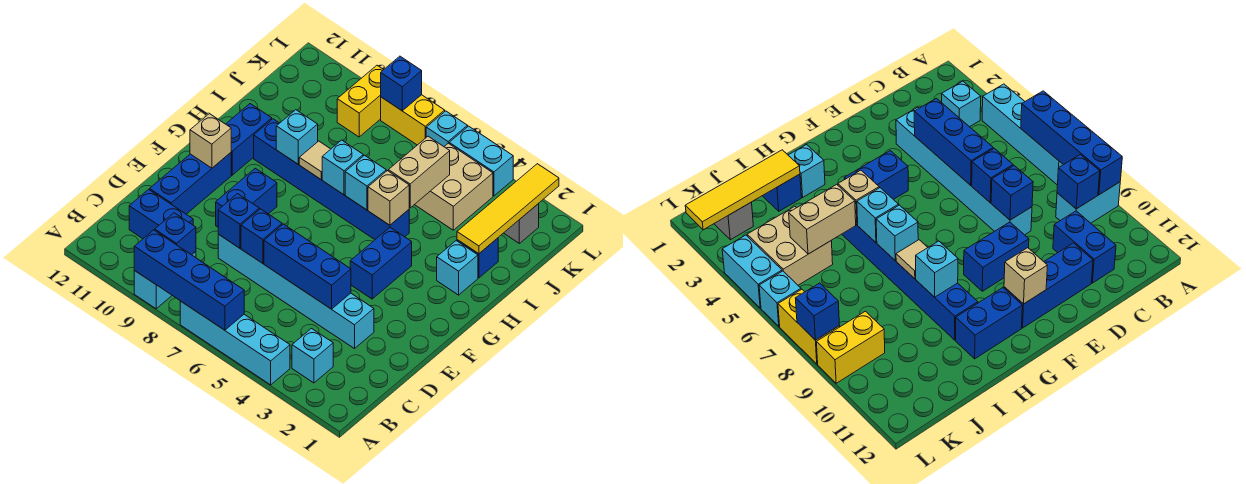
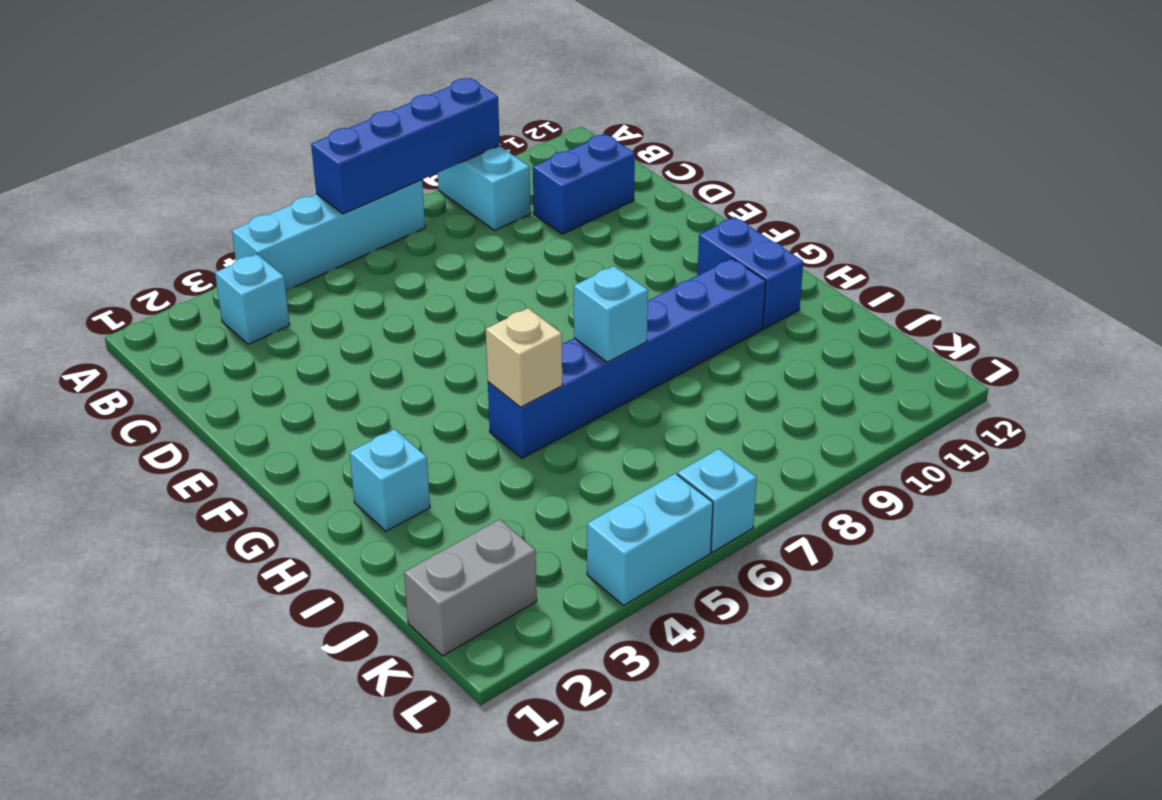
grey brick K1:K2 level 1 -> grey brick K2 level 1
none -> cyan brick D3:D8 level 1
none -> blue brick D11:F11 level 1
none -> blue brick E9:F9 level 1
none -> blue brick F4:G4 level 1

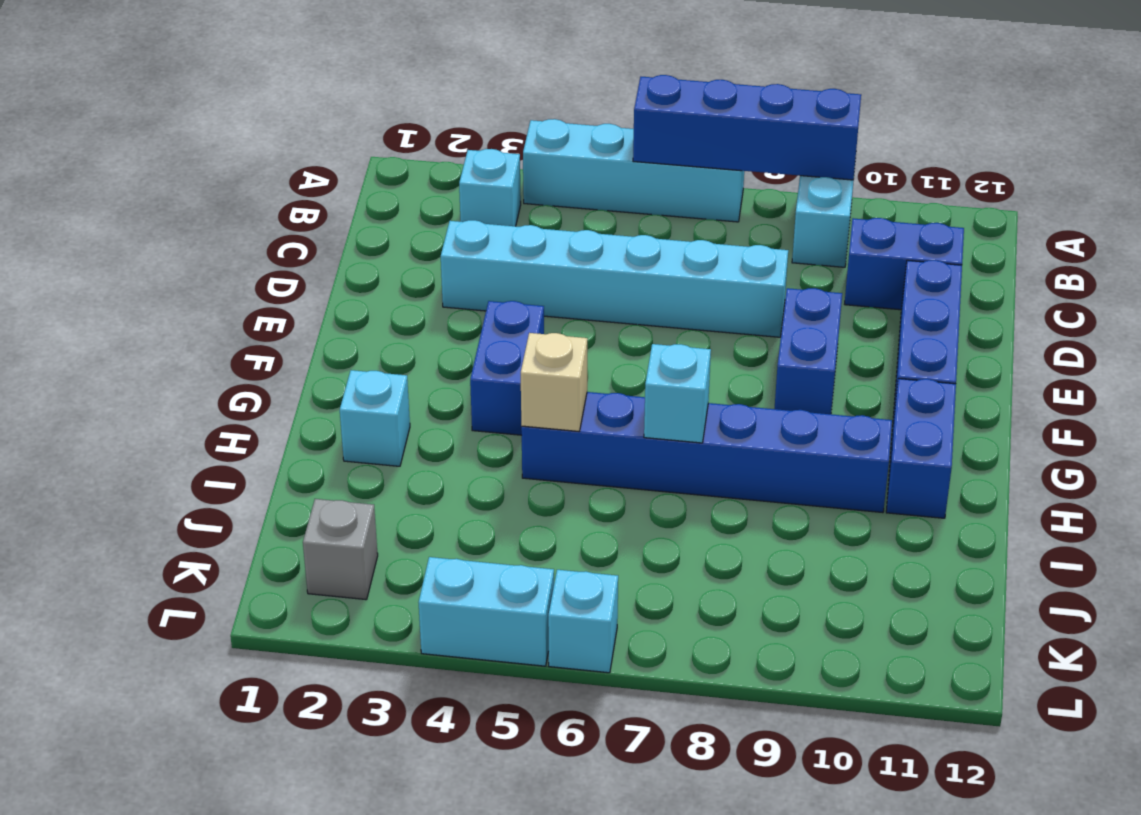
none -> blue brick I2 level 1
none -> tan brick J4:K5 level 1
none -> yellow brick K9:L9 level 1
none -> yellow brick L7:L8 level 1

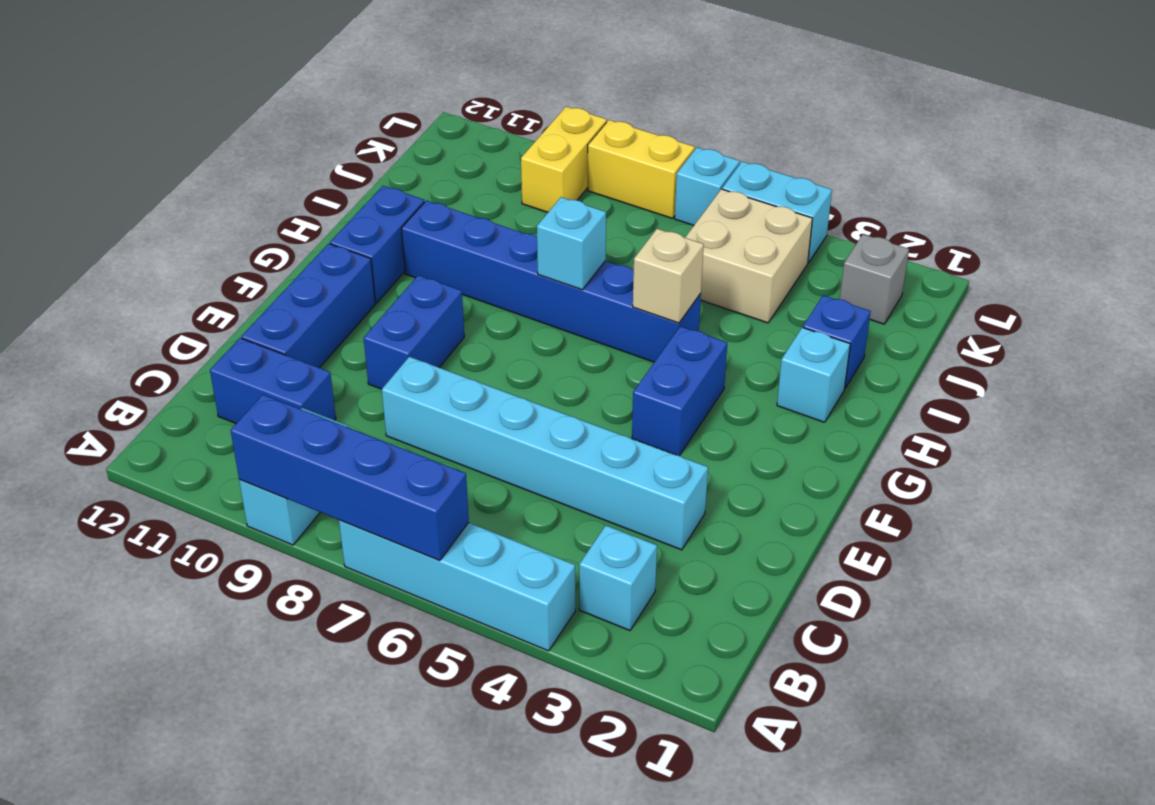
none -> blue brick B9 level 2
none -> blue brick D4:D6 level 2
none -> blue brick D7 level 2
none -> blue brick D8 level 2

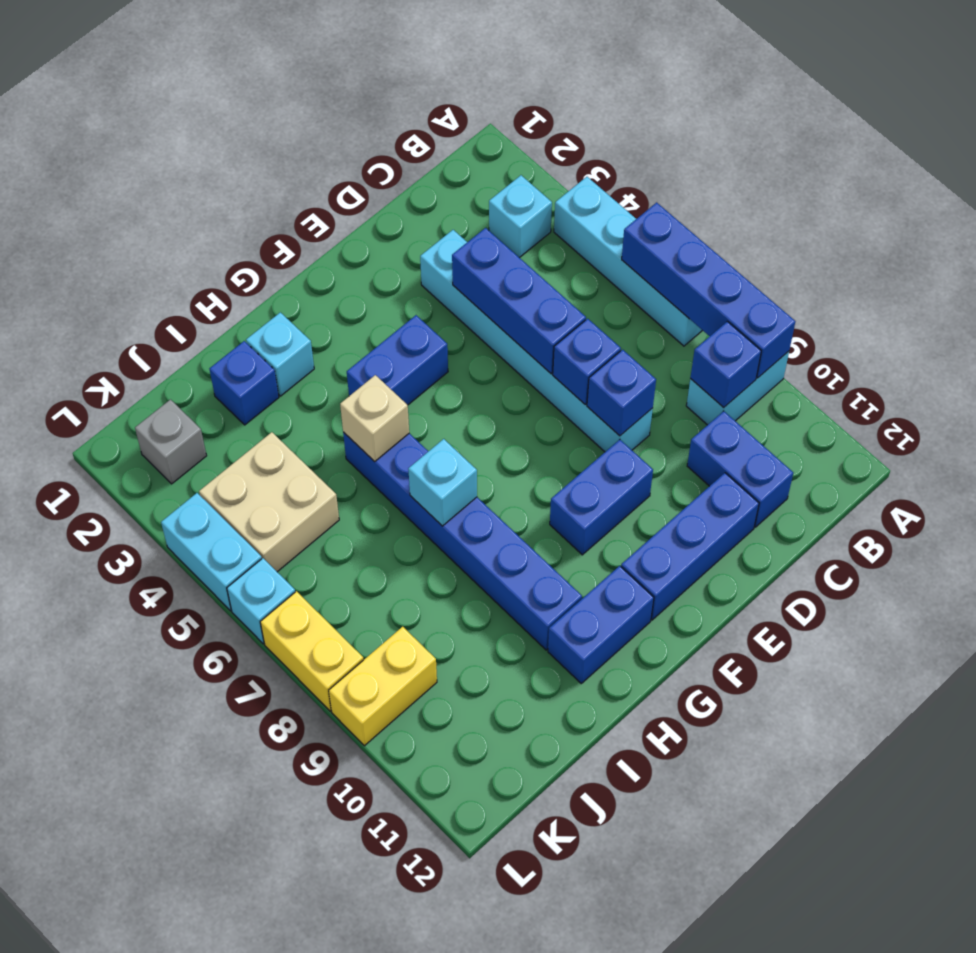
none -> tan brick F11 level 2
none -> cyan brick H6 level 2
none -> tan tile H8 level 2
none -> cyan brick H9 level 2

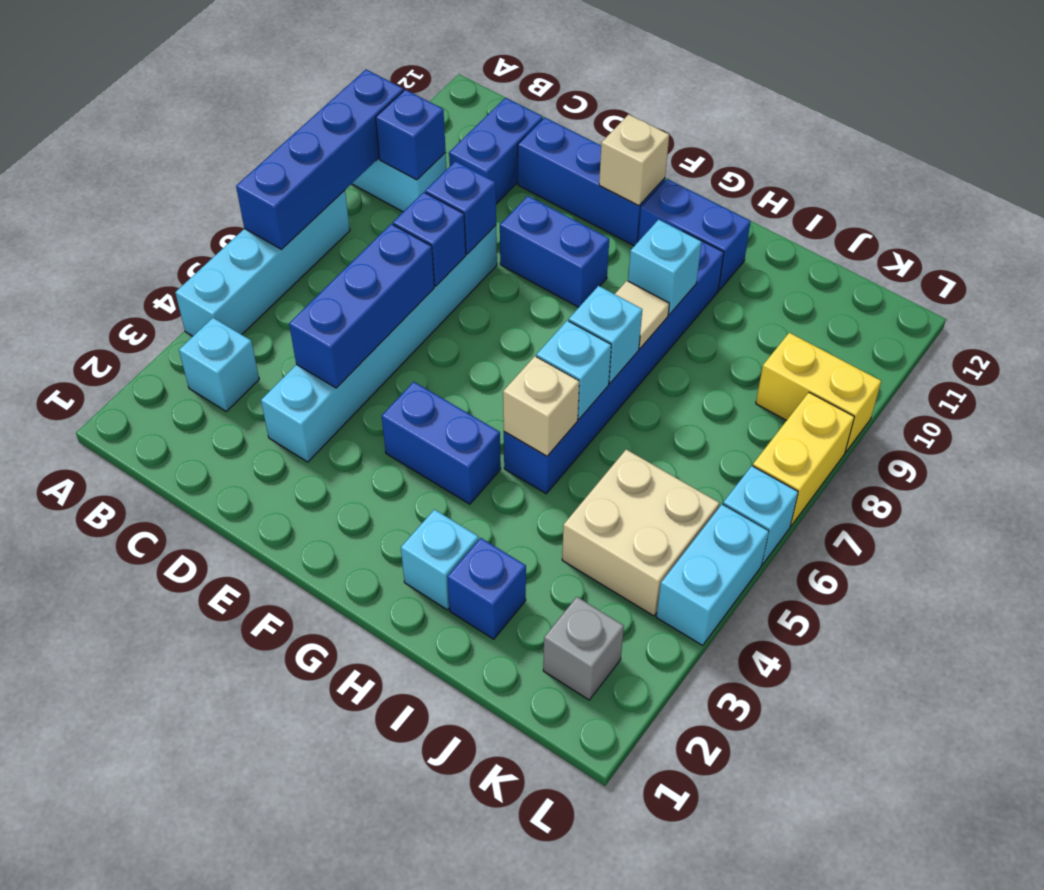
none -> yellow tile I2:L2 level 2
none -> tan brick I5:J5 level 2
none -> blue brick L8 level 2

